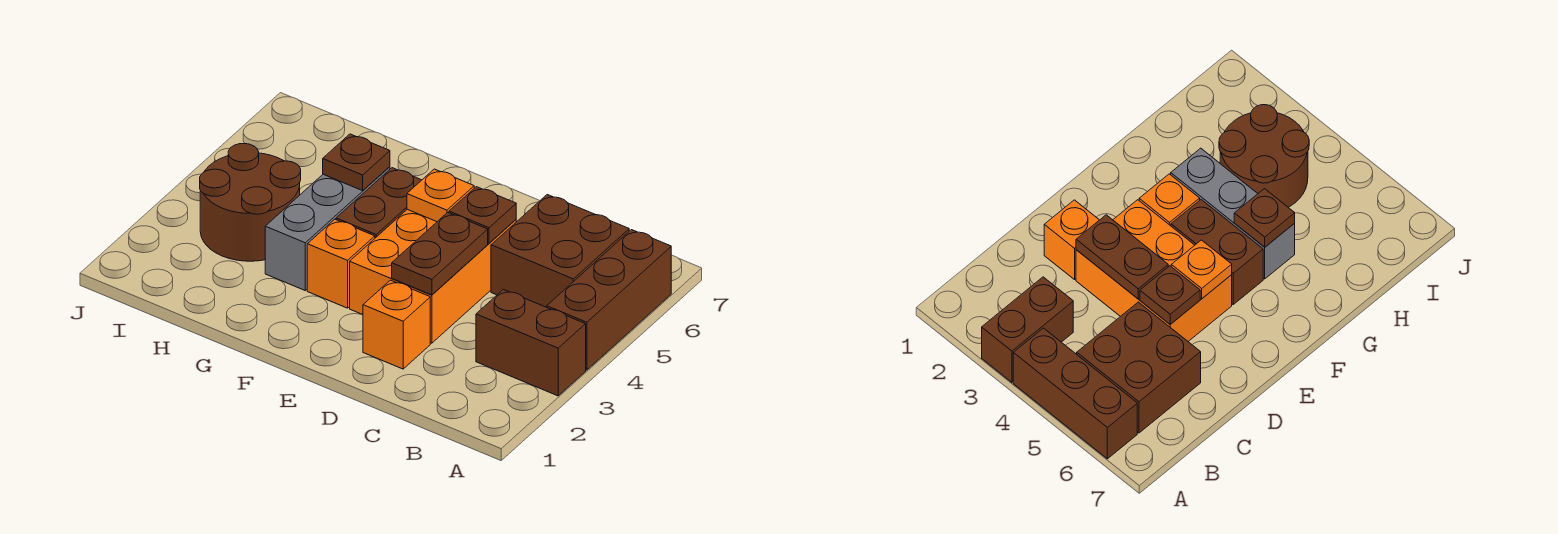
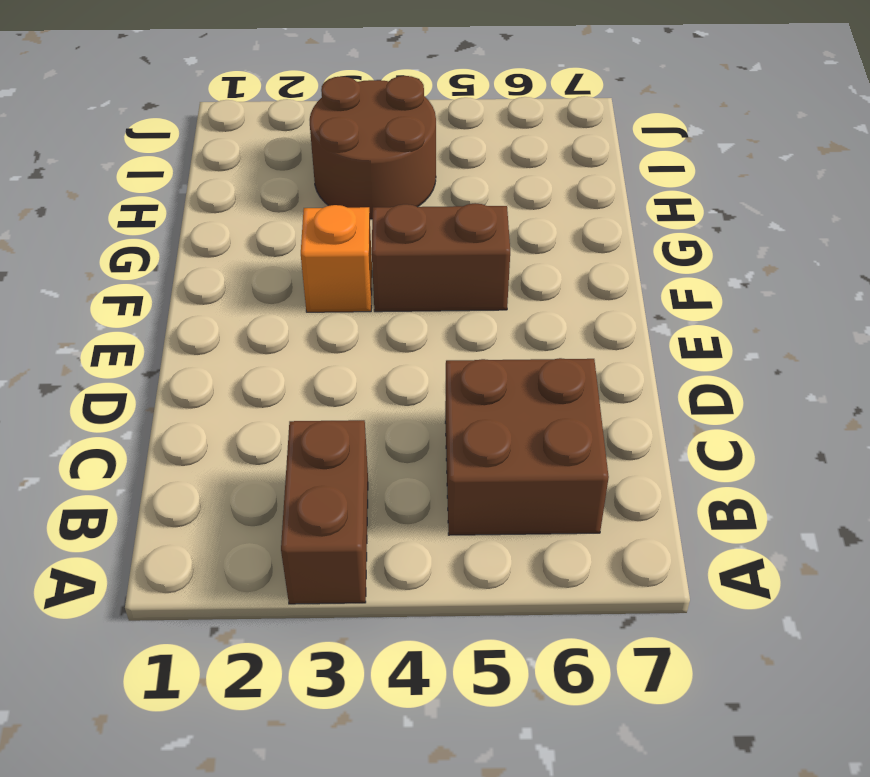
none -> brown brick A4:A6 level 1
none -> orange brick D2 level 1
none -> orange brick D3:E5 level 1

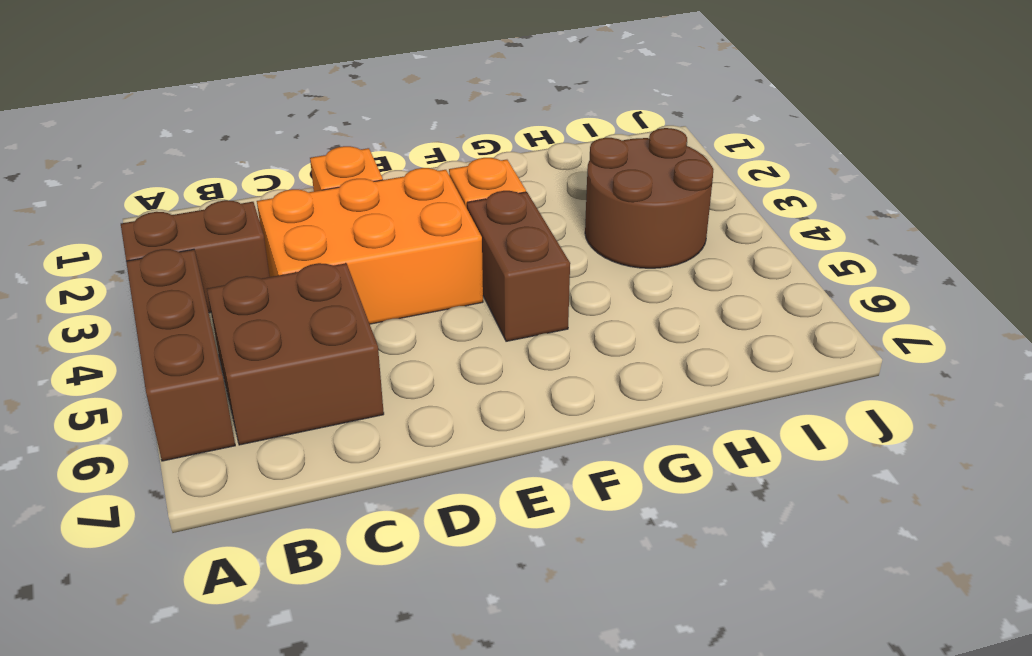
orange brick C3:E4 level 1 -> orange brick D3:E5 level 1
none -> grey brick G3:G5 level 1
none -> brown plate D3:D4 level 2
none -> brown plate D5 level 2

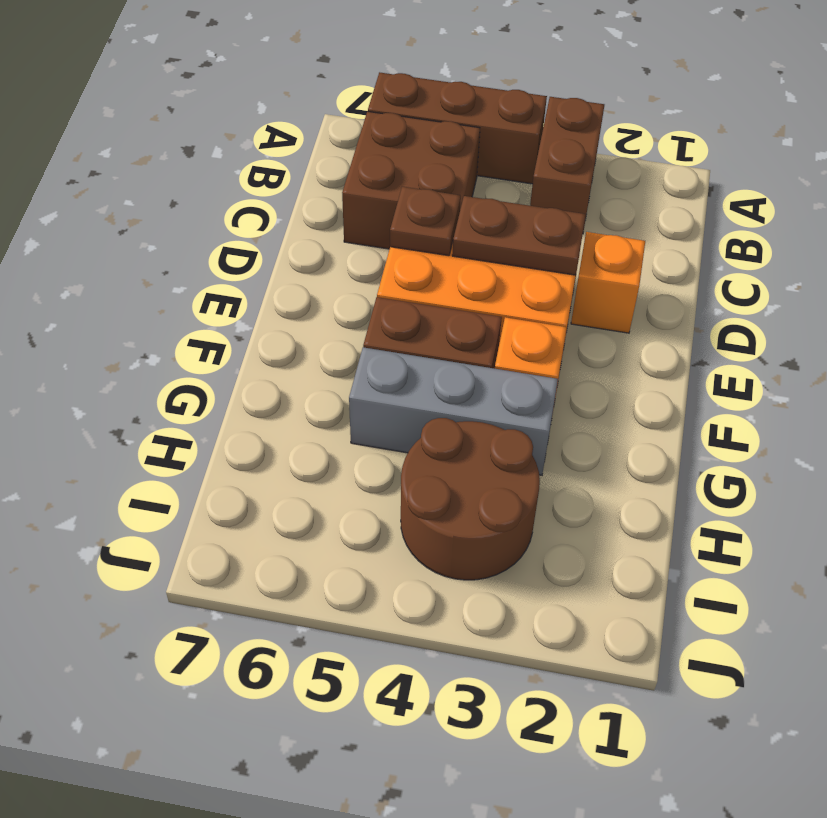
none -> orange plate E5 level 2
none -> brown plate G5 level 2

